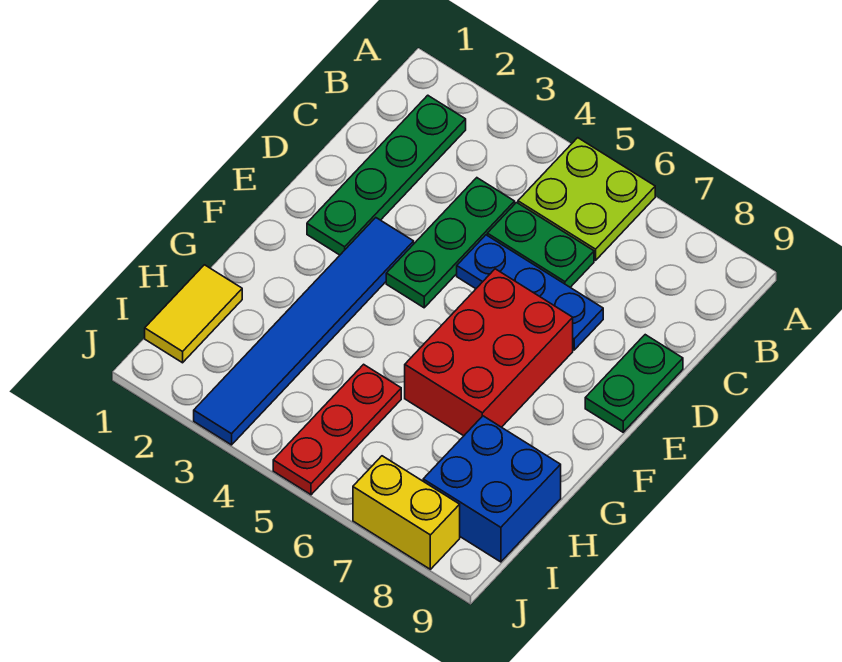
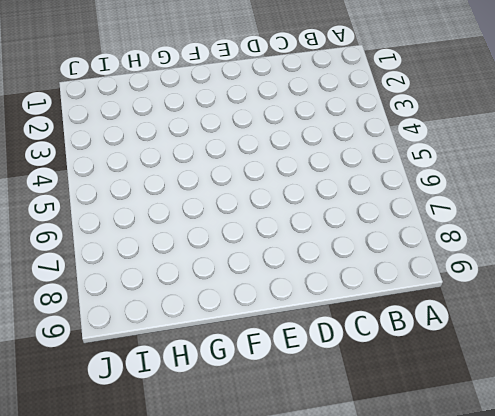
none -> lime plate A5:B6 level 1
none -> green plate B2:E2 level 1
none -> green plate C4:E4 level 1

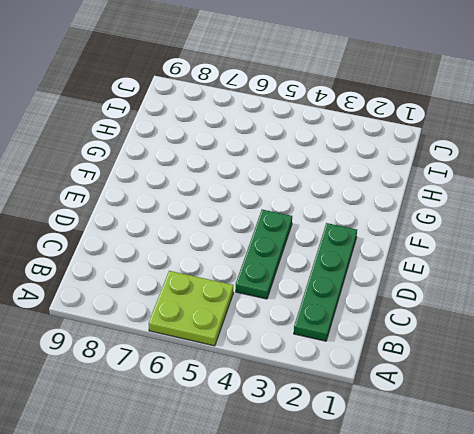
none -> green plate C5:C6 level 1
none -> blue plate D5:D7 level 1
none -> green plate D9:E9 level 1

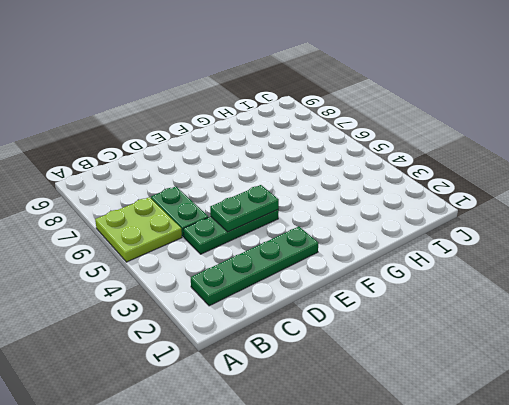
green plate D4:E4 level 2 -> green plate D9:E9 level 1
none -> blue plate D5:D7 level 1
none -> blue tile E3:J3 level 1
none -> red brick E6:G7 level 1

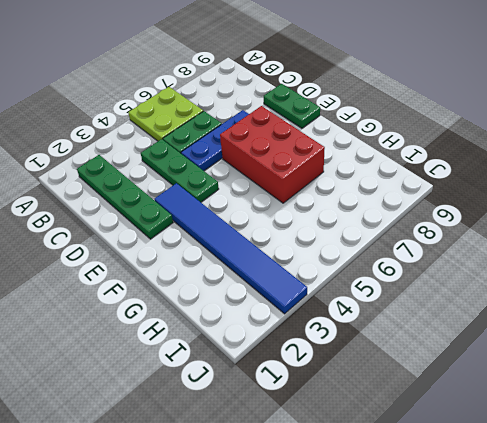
none -> yellow tile H1:I1 level 1
none -> red plate H5:J5 level 1
none -> blue brick H8:I9 level 1

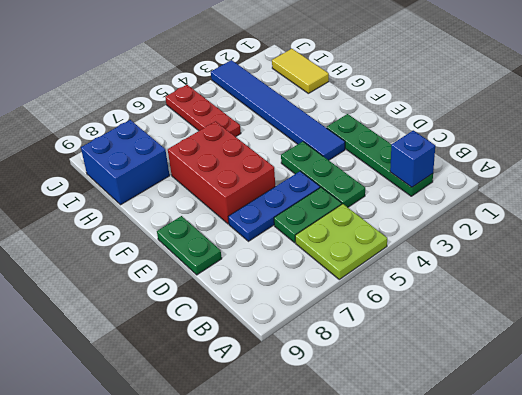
blue brick B2 level 2 -> none
none -> yellow brick J7:J8 level 1

